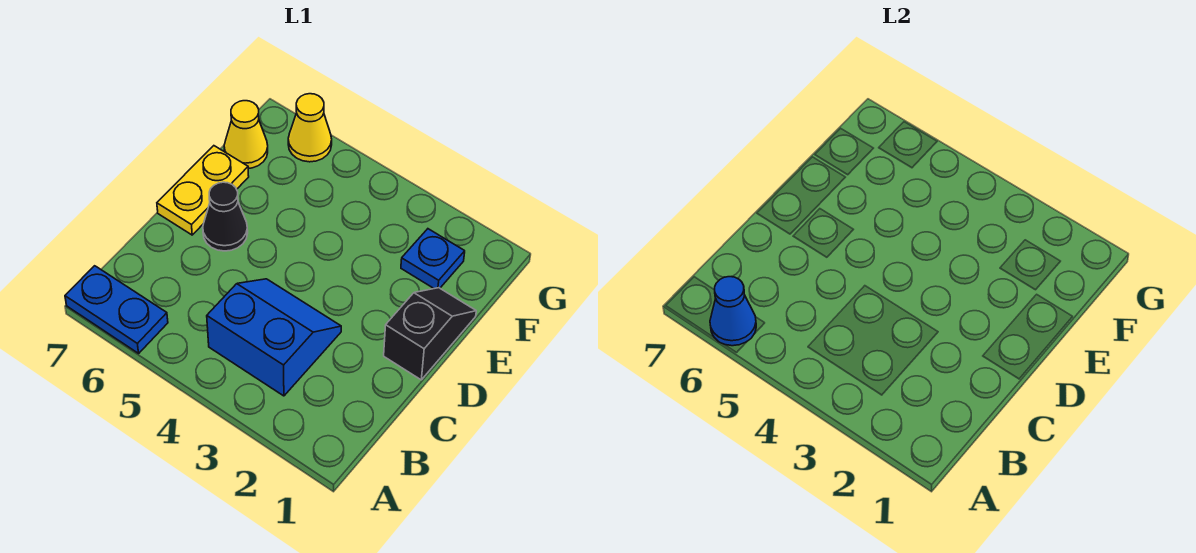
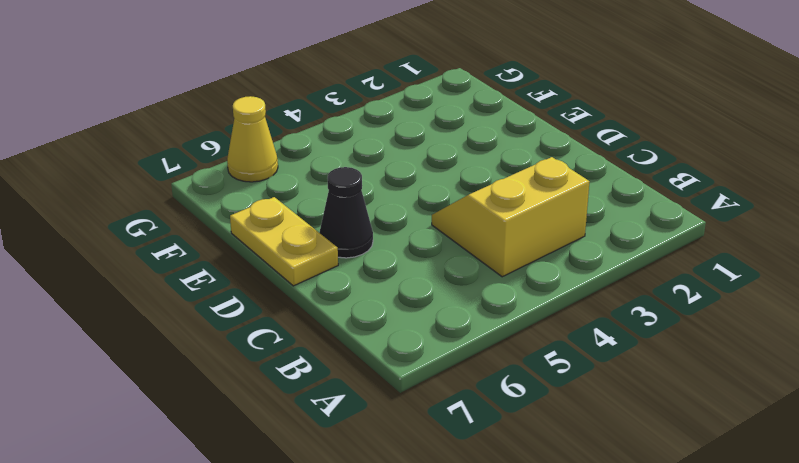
yellow slope B3:C4 level 1 top B -> blue slope B3:C4 level 1 top B
none -> blue plate A6:A7 level 1
none -> black slope D1:E1 level 1 top D

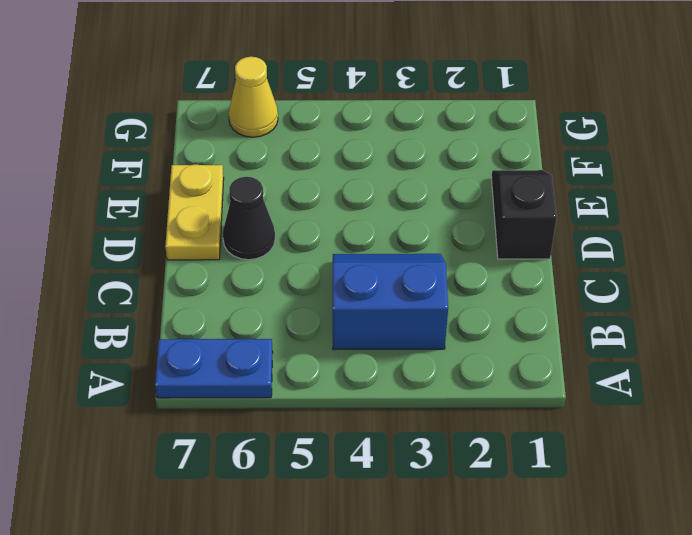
none -> blue plate F2 level 1
none -> yellow cone F7 level 1

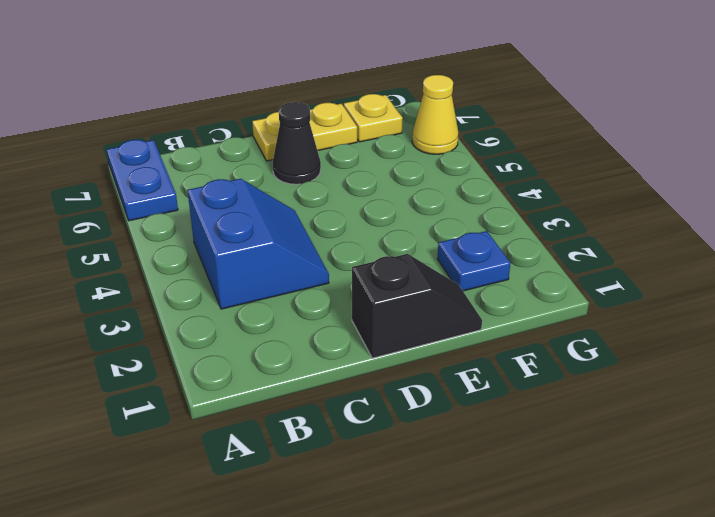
yellow plate F7 level 1 -> yellow cone F7 level 1
none -> blue cone A6 level 2

